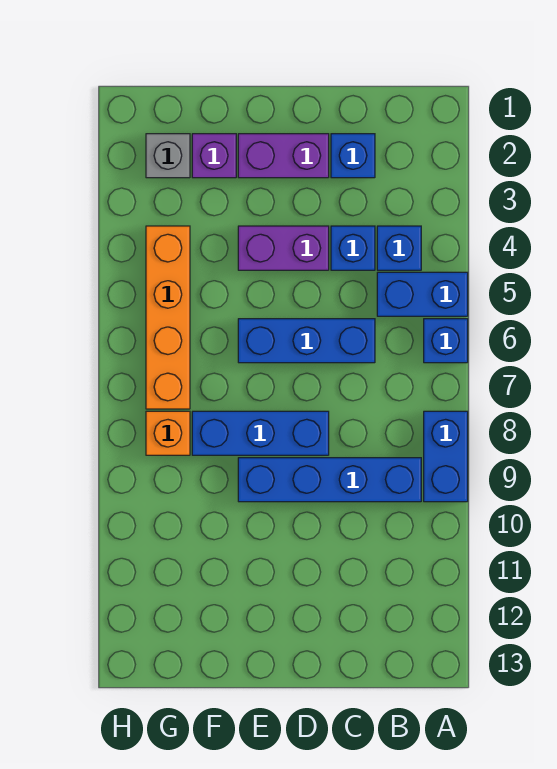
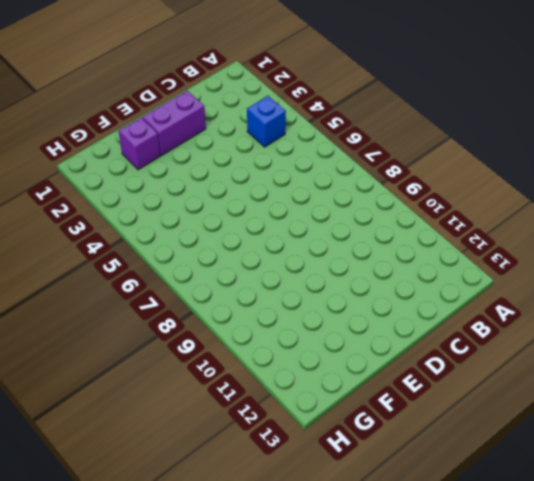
none -> blue brick A5:B5 level 1
none -> blue brick A6 level 1
none -> blue brick A8:A9 level 1

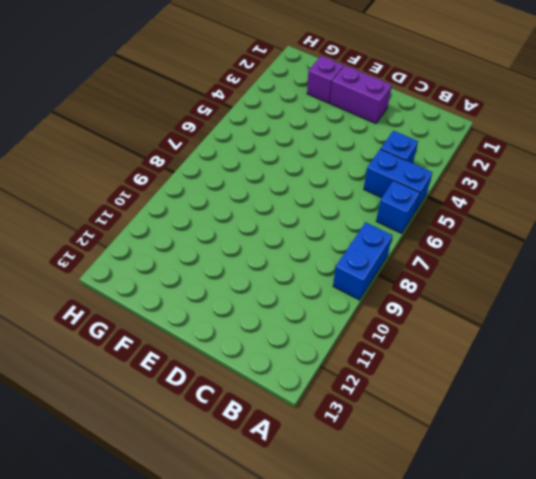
none -> blue brick B9:E9 level 1
none -> blue brick C2 level 1
none -> blue brick C4 level 1

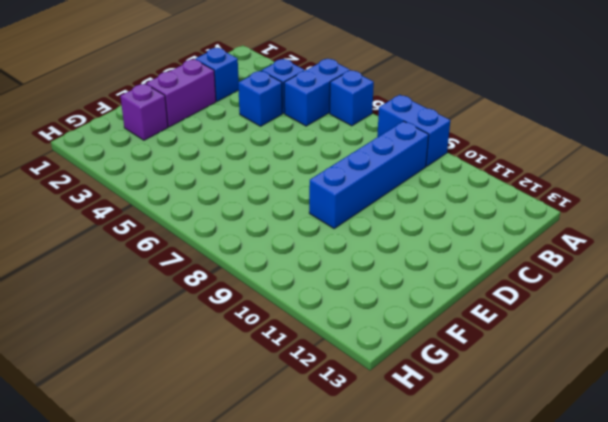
none -> blue brick C6:E6 level 1
none -> purple brick D4:E4 level 1
none -> blue brick D8:F8 level 1

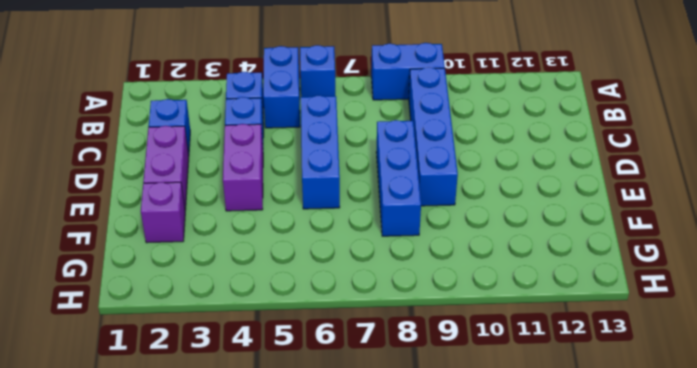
none -> grey brick G2 level 1
none -> orange brick G4:G7 level 1
none -> orange brick G8 level 1

